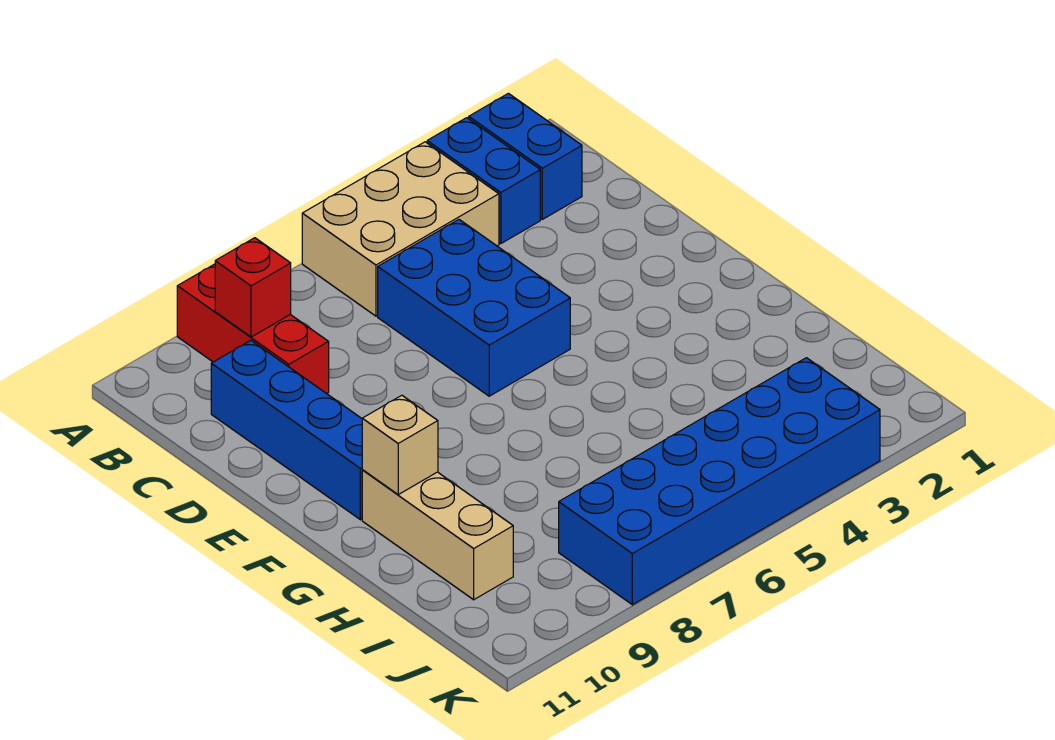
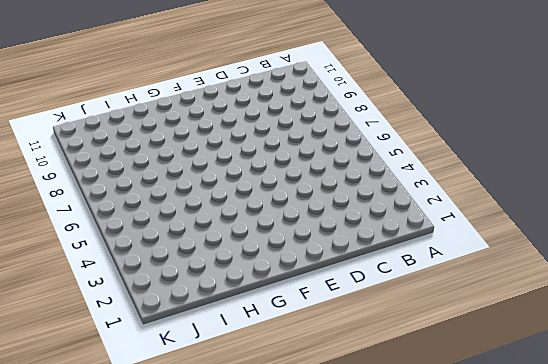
none -> blue brick A2:B2 level 1
none -> blue brick A3:B3 level 1

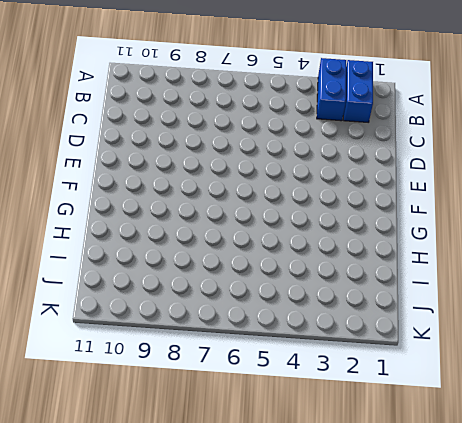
none -> tan brick A4:B6 level 1
none -> red brick A9:C9 level 1

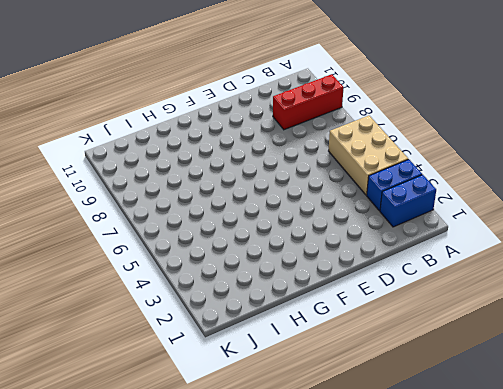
none -> blue brick C5:E6 level 1
none -> blue brick C10:F10 level 1

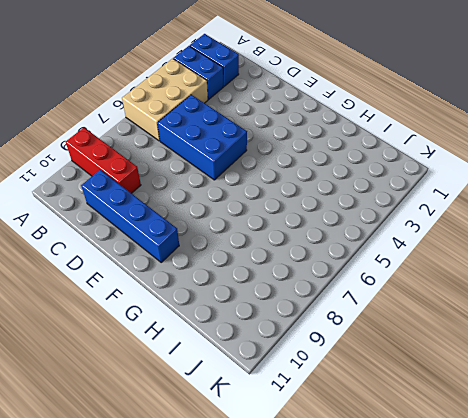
none -> tan brick G10:I10 level 1
none -> blue brick J3:K8 level 1

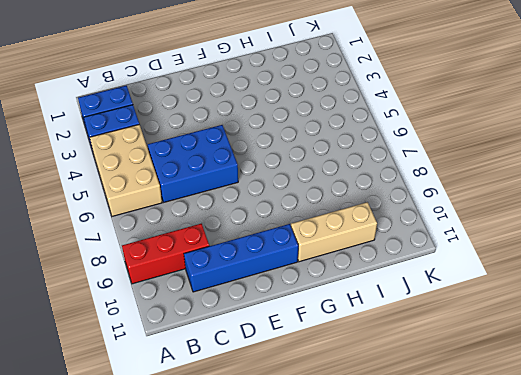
none -> blue brick J3:K8 level 1
none -> red brick B9 level 2

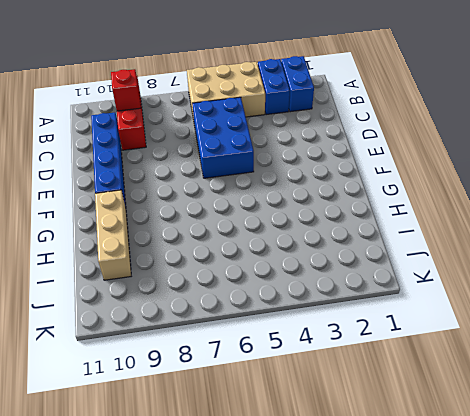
none -> blue brick J3:K8 level 1
none -> tan brick G10 level 2

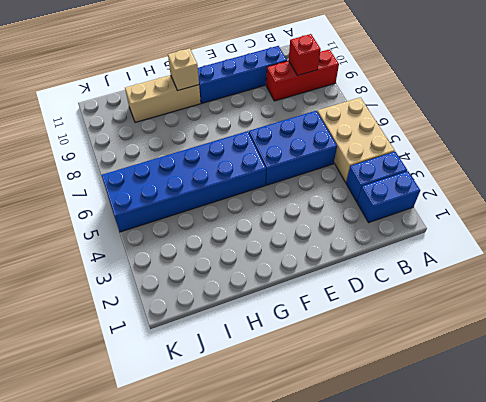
blue brick F5:K6 level 1 -> blue brick J3:K8 level 1

